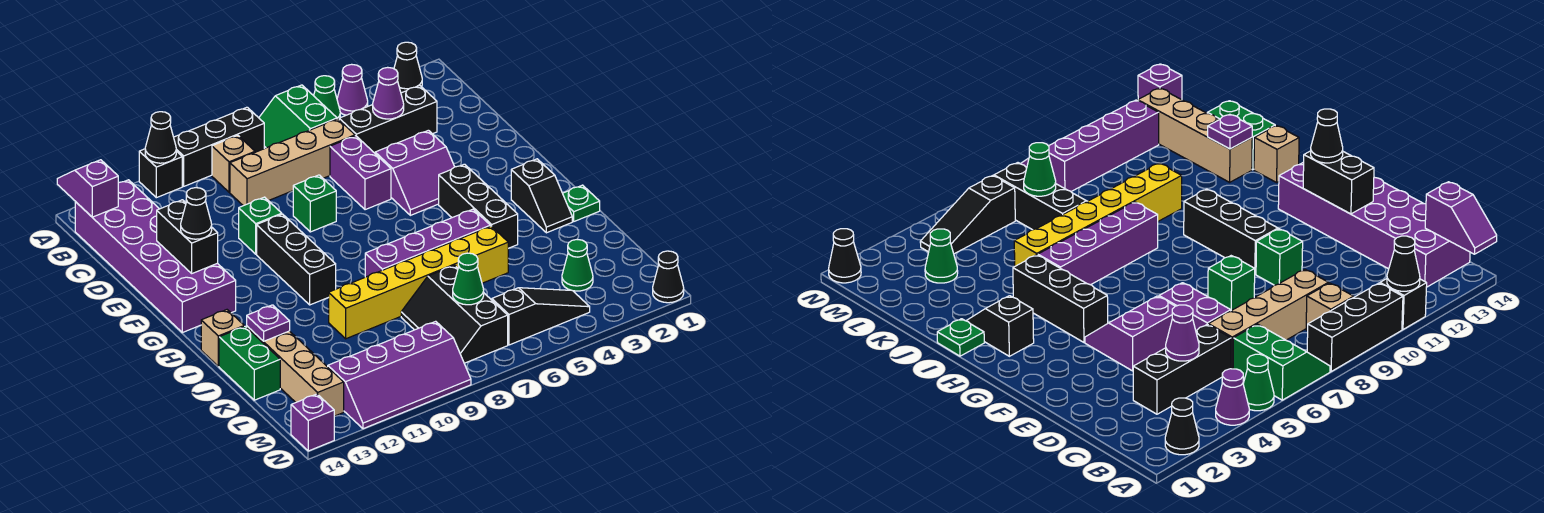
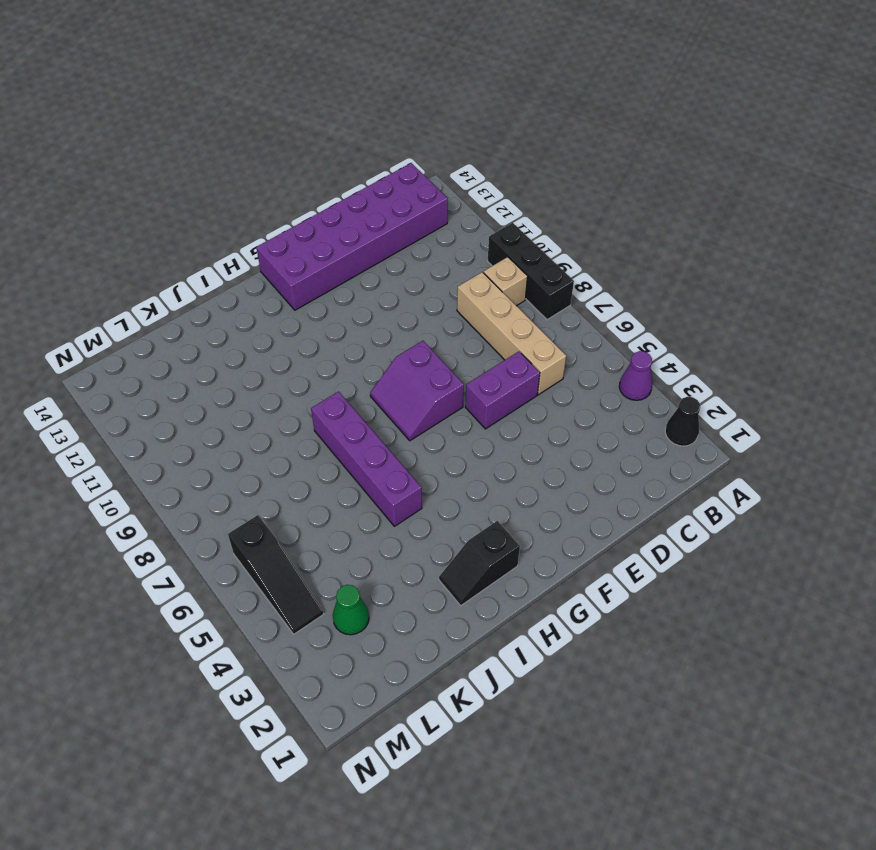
purple slope F7:G8 level 1 top F -> purple slope E4:F5 level 1 top E
none -> green cone A5 level 1
none -> green slope A6:B7 level 1 top 6
none -> black brick A11 level 1
none -> black brick C3:C5 level 1

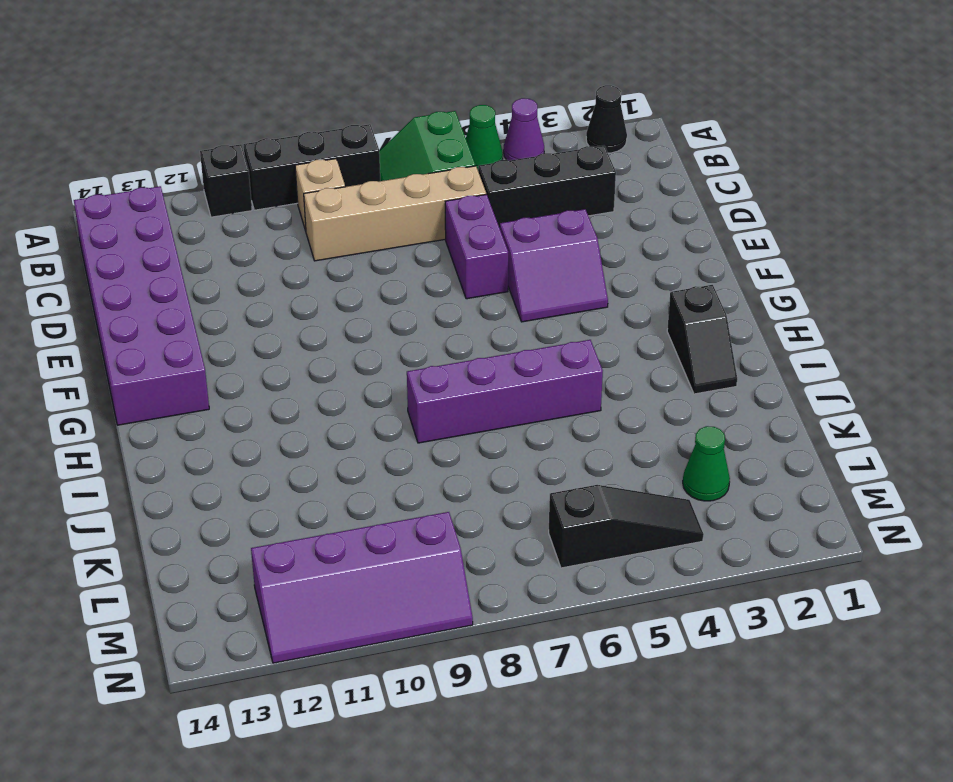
none -> green brick E8 level 1
none -> green brick E10 level 1
none -> black brick F10:H10 level 1
none -> black brick G4:I4 level 1

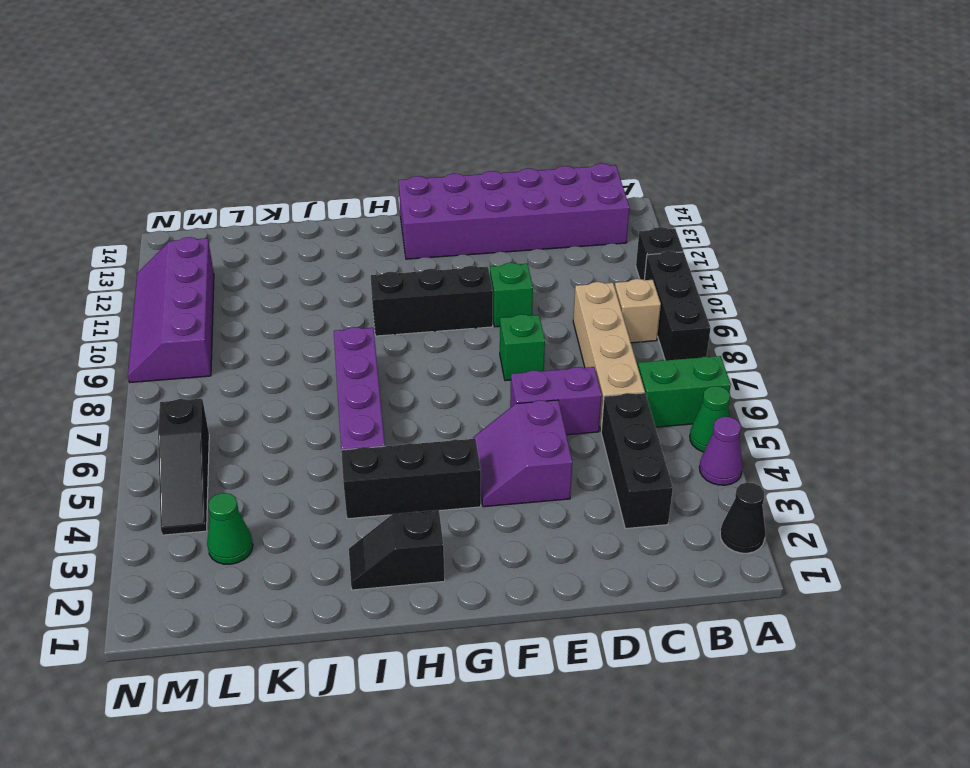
none -> green plate I1 level 1
none -> tan brick I14 level 1
none -> yellow brick J5:J10 level 1
none -> tan brick J13:M13 level 1

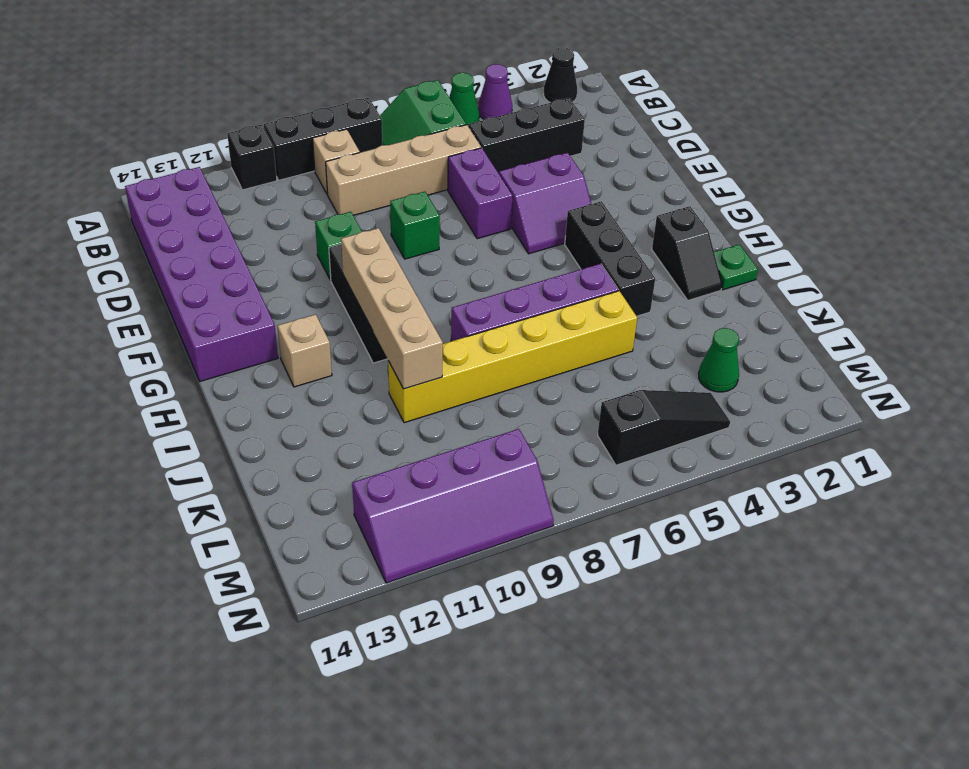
tan brick G10:J10 level 2 -> tan brick J13:M13 level 1
tan brick H12 level 1 -> tan brick I14 level 1
none -> green brick J14:K14 level 1
none -> black slope K7:M8 level 1 top 7
none -> black cone N1 level 1
none -> purple brick N14 level 1

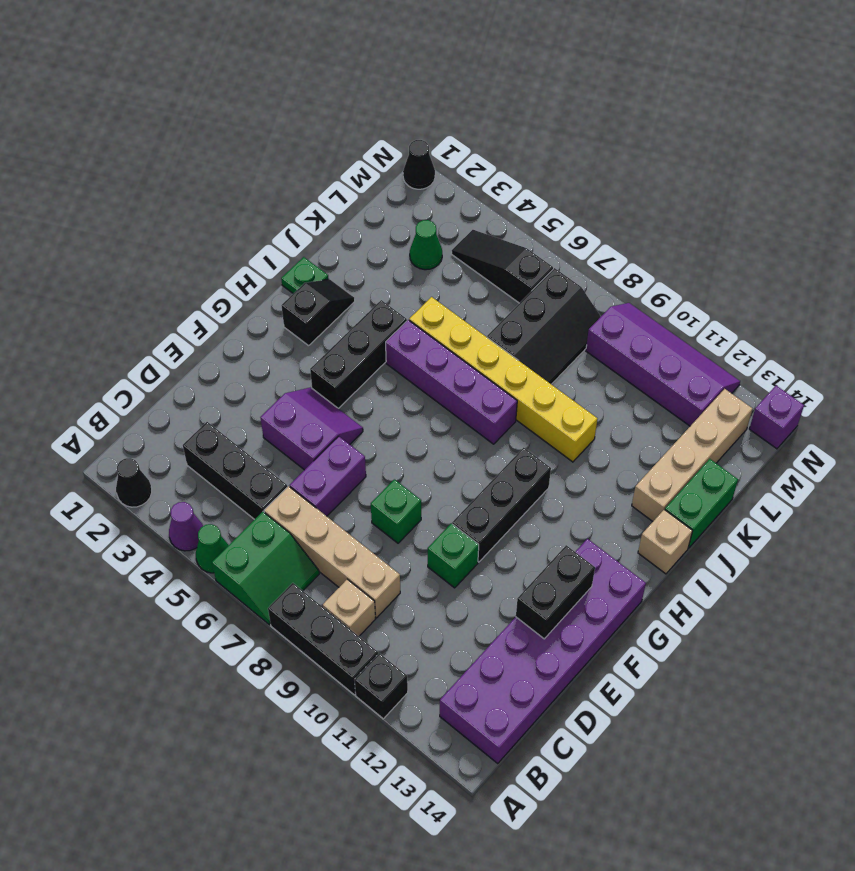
none -> black cone A11 level 2
none -> purple slope A14:B14 level 2 top B
none -> purple cone C4 level 2
none -> purple plate J13 level 2

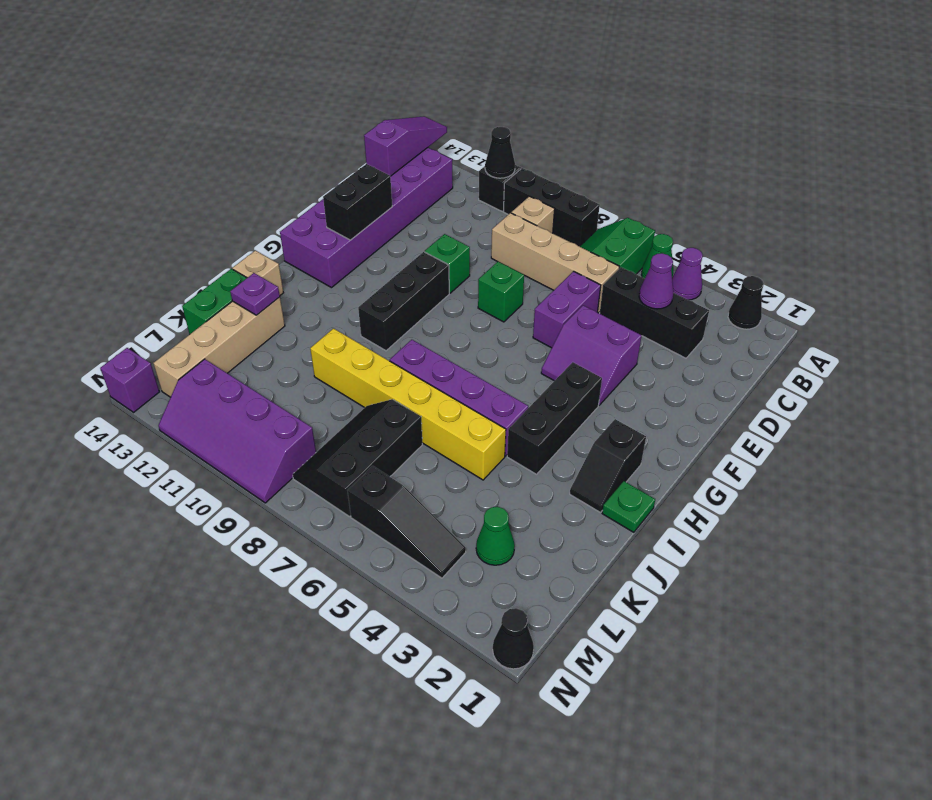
purple slope A14:C14 level 2 top C -> purple slope A14:B14 level 2 top B
none -> green cone L7 level 2
none -> black cone F13 level 3

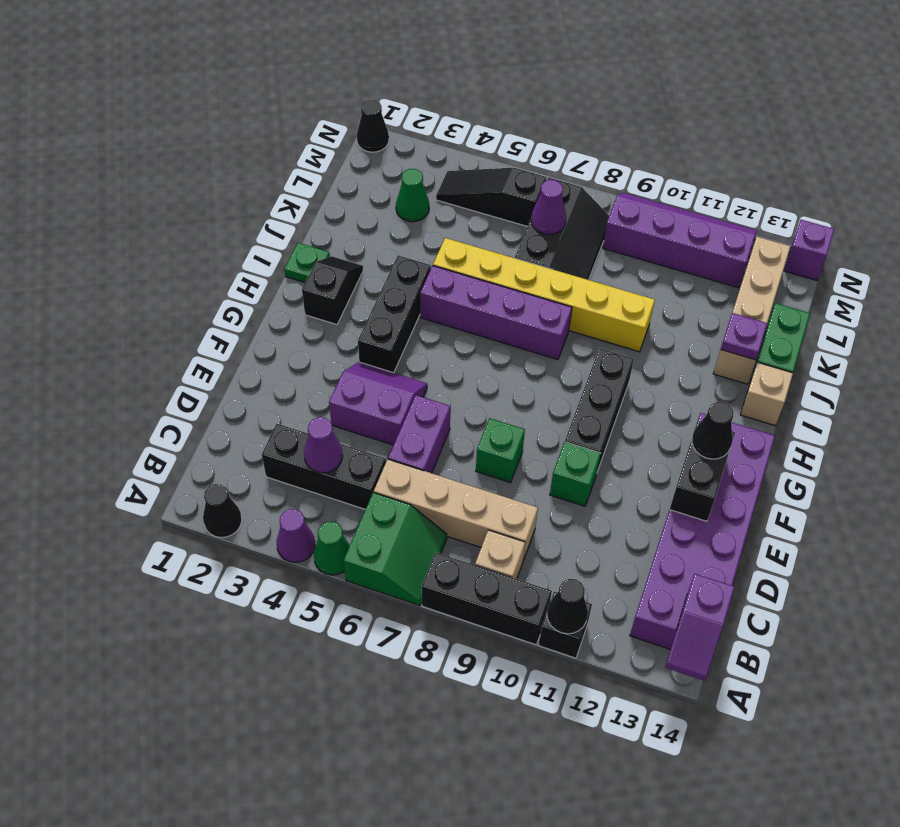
purple cone L7 level 2 -> green cone L7 level 2

